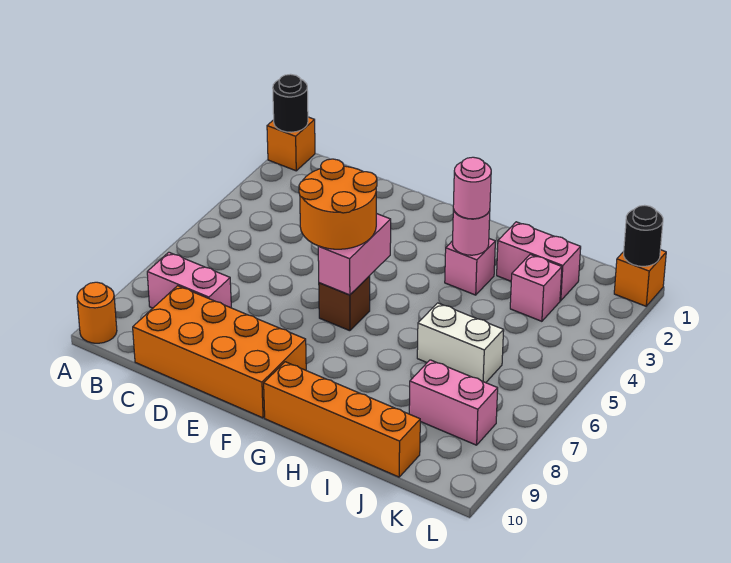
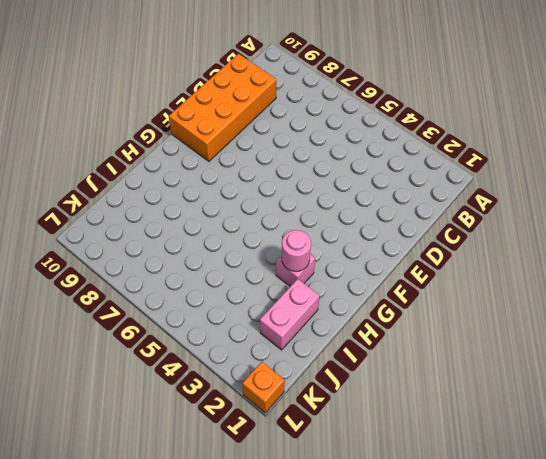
none -> orange brick A1 level 1
none -> orange round brick A10 level 1
none -> pink brick B8:C8 level 1

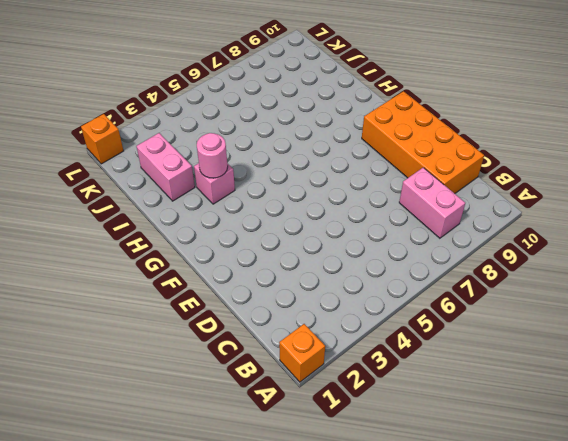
none -> orange round brick A10 level 1
none -> brown brick F6 level 1
none -> orange brick G10:J10 level 1

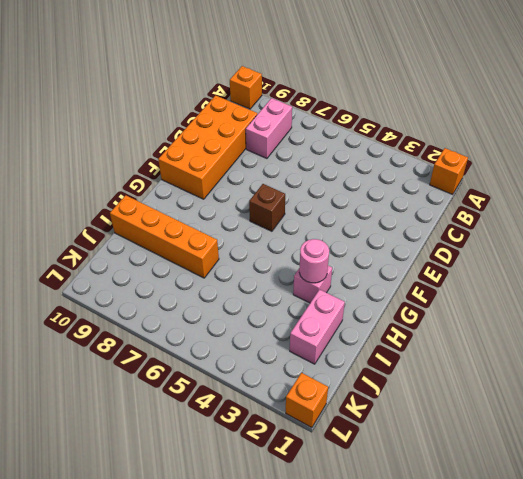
orange brick A10 level 1 -> orange round brick A10 level 1
orange brick I7:I10 level 1 -> orange brick G10:J10 level 1
none -> white brick I6:J6 level 1
none -> pink brick J3 level 1
none -> pink brick J8:K8 level 1

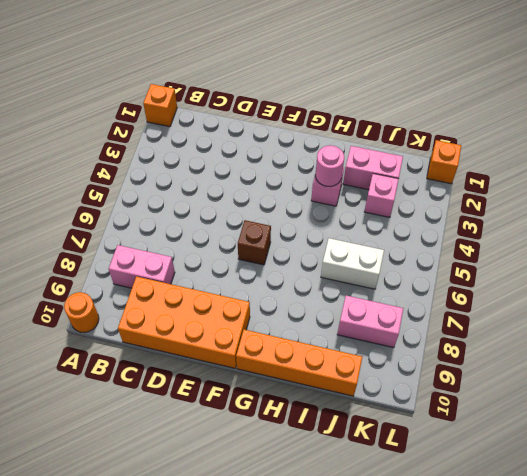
none -> black round brick A1 level 2
none -> pink brick F5:F6 level 2
none -> black round brick L1 level 2

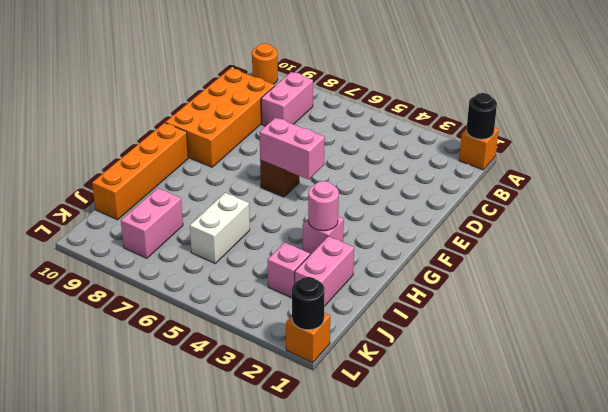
none -> orange round brick E5:F6 level 3
none -> pink round brick H3 level 3

